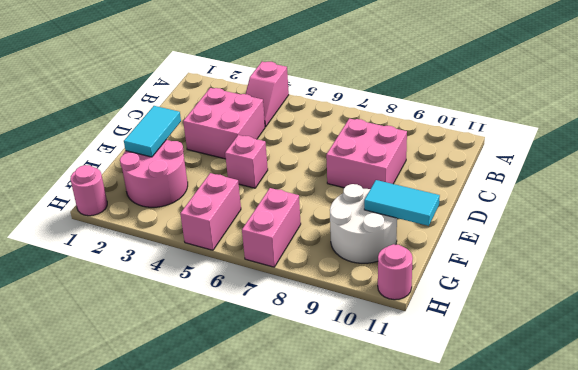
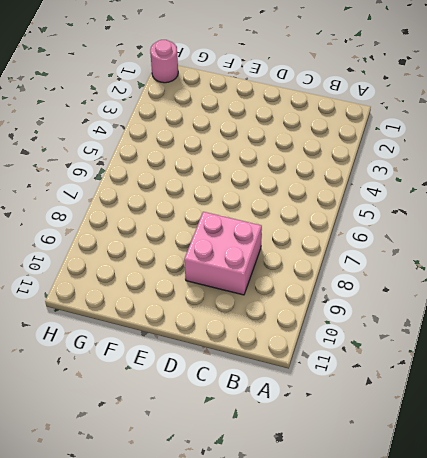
none -> pink slope A4:B4 level 1 top A
none -> pink brick C3:D4 level 1
none -> pink brick E5 level 1

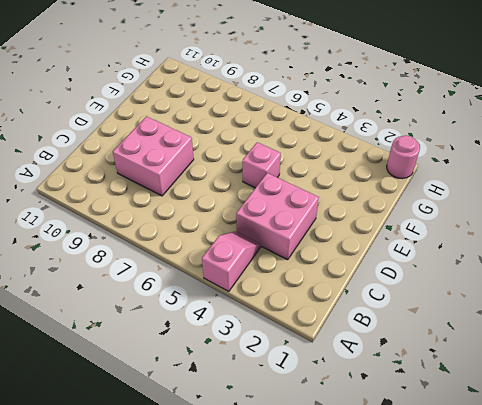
none -> pink round brick F2:G3 level 1
none -> white round brick F9:G10 level 1
none -> pink brick G5:H5 level 1

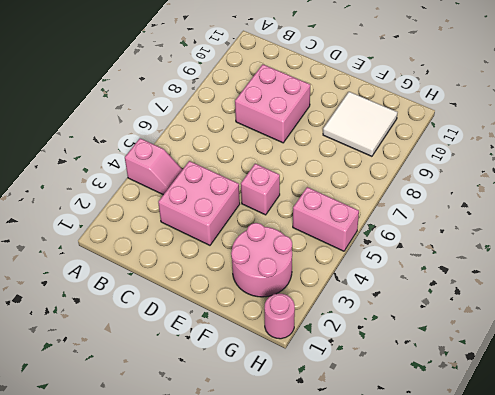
white tile F9:G10 level 1 -> white round brick F9:G10 level 1
none -> pink brick G7:H7 level 1
none -> pink round brick H11 level 1
none -> cyan tile E2:F2 level 2

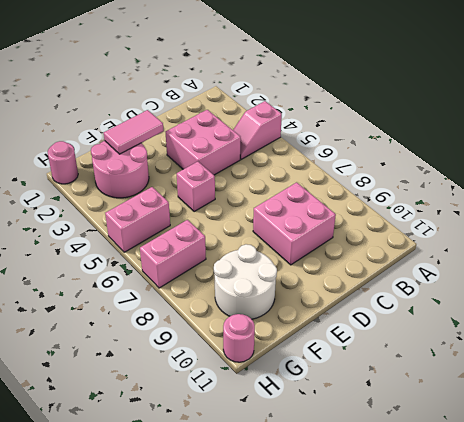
pink tile E2:F2 level 2 -> cyan tile E2:F2 level 2
none -> cyan tile F10:F11 level 2

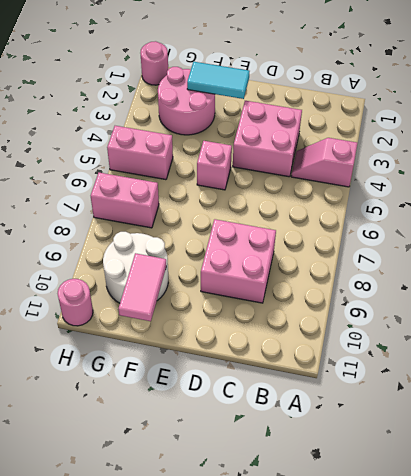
pink tile F10:F11 level 2 -> cyan tile F10:F11 level 2

